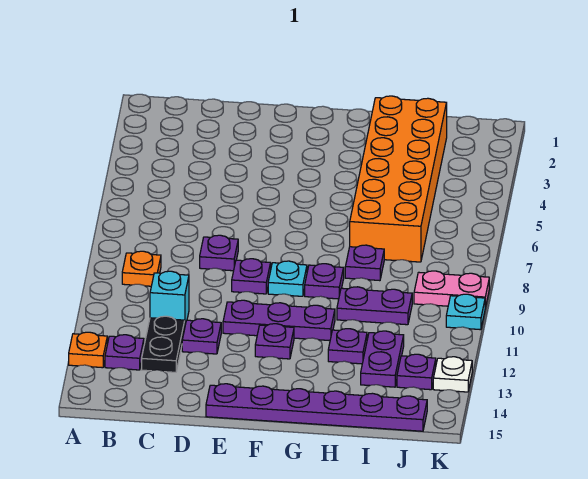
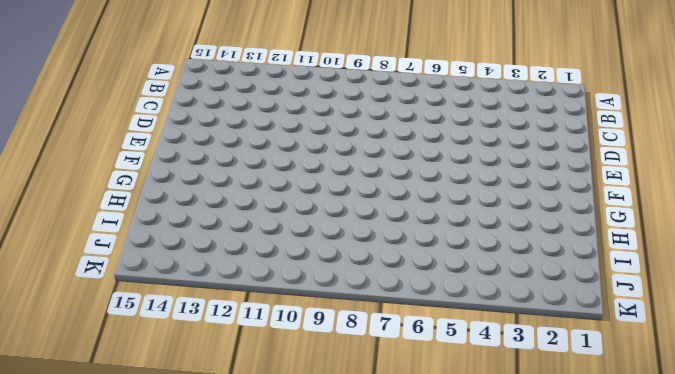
none -> orange plate A13 level 1
none -> orange plate B9 level 1
none -> purple plate B13 level 1

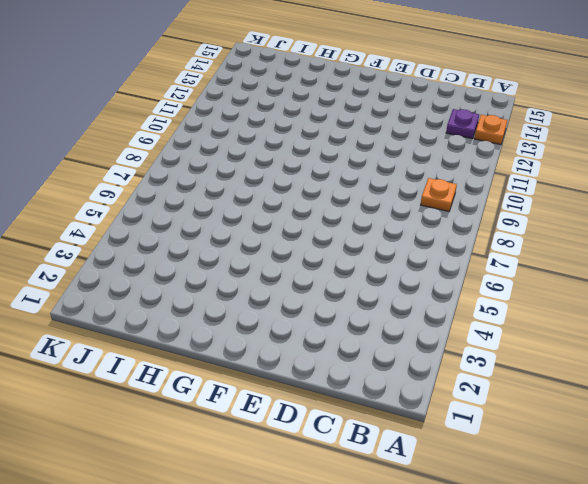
none -> cyan brick C11 level 1
none -> black plate C12:C13 level 1
none -> purple plate D8 level 1

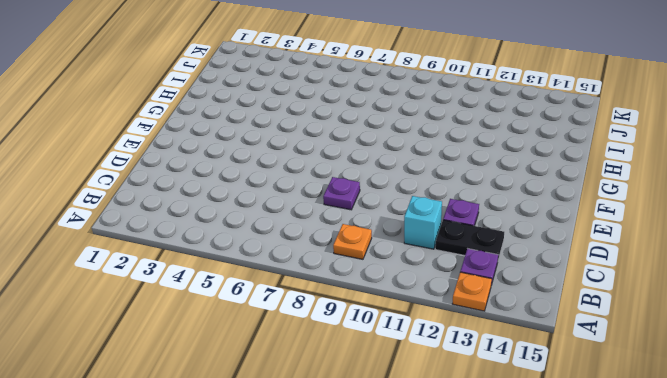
none -> purple plate E9 level 1
none -> purple plate E11:G11 level 1
none -> purple plate E15:J15 level 1

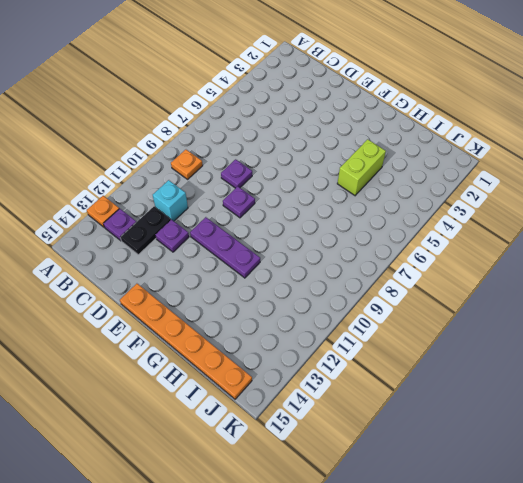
orange plate E15:J15 level 1 -> purple plate E15:J15 level 1
lime brick H4:H5 level 1 -> orange brick H2:I7 level 1
none -> cyan plate F9 level 1
none -> purple plate F12 level 1
none -> purple plate G9 level 1

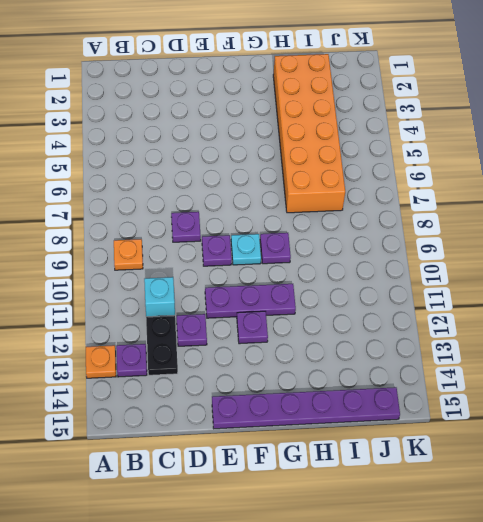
none -> purple plate H8 level 1
none -> purple plate H10:I10 level 1
none -> purple plate H12 level 1

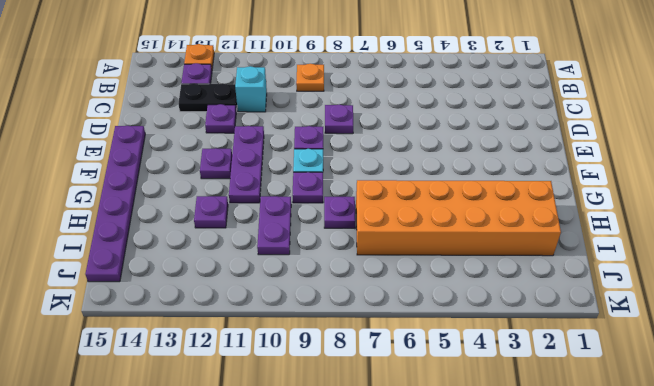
none -> purple plate I12:I13 level 1
none -> pink plate J9:K9 level 1
none -> purple plate J13 level 1

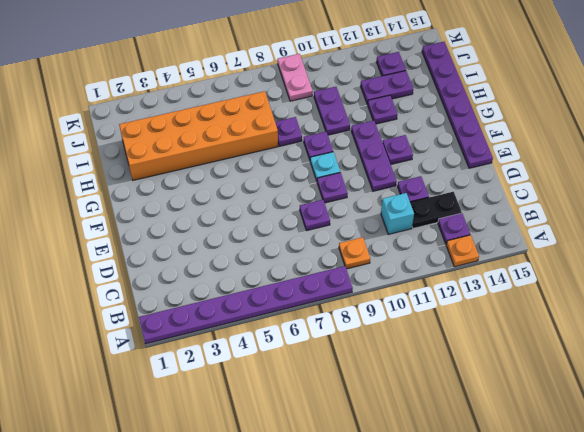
purple plate A1:A8 level 1 -> none
none -> cyan plate K10 level 1
none -> white plate K13 level 1

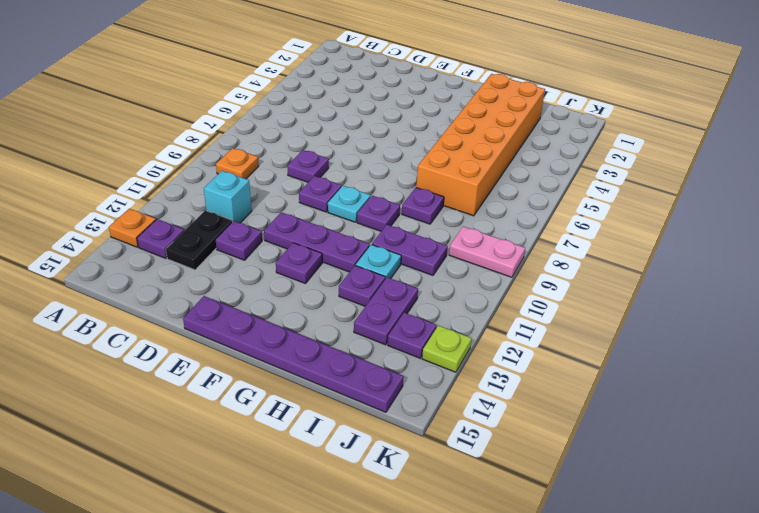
cyan plate H11 level 1 -> cyan plate K10 level 1
lime plate K13 level 1 -> white plate K13 level 1

